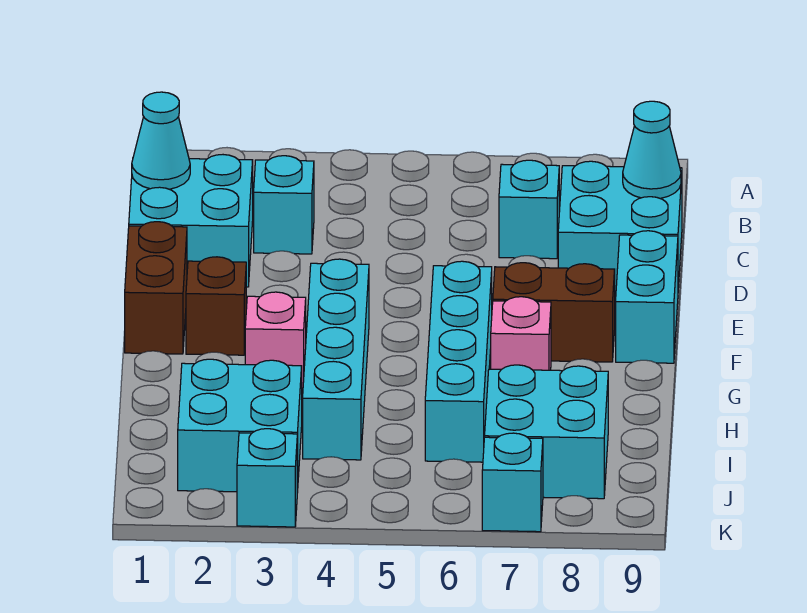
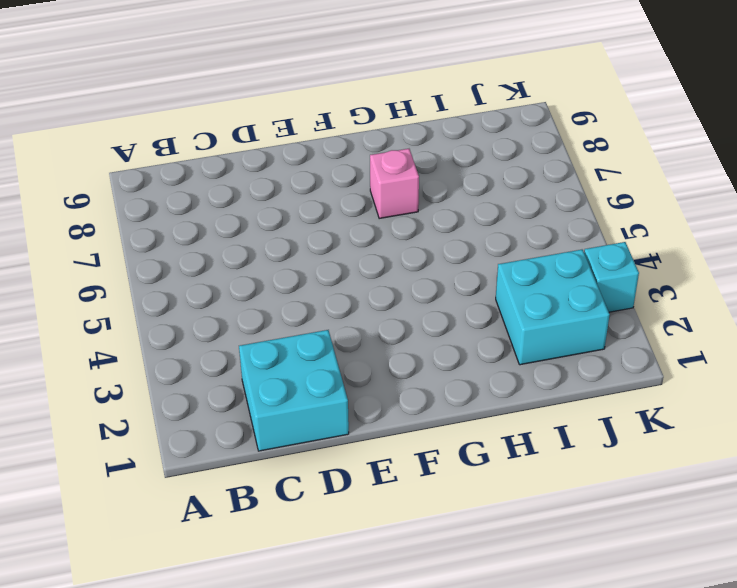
none -> cyan brick C3 level 1
none -> cyan brick C7 level 1
none -> cyan brick C8:D9 level 1

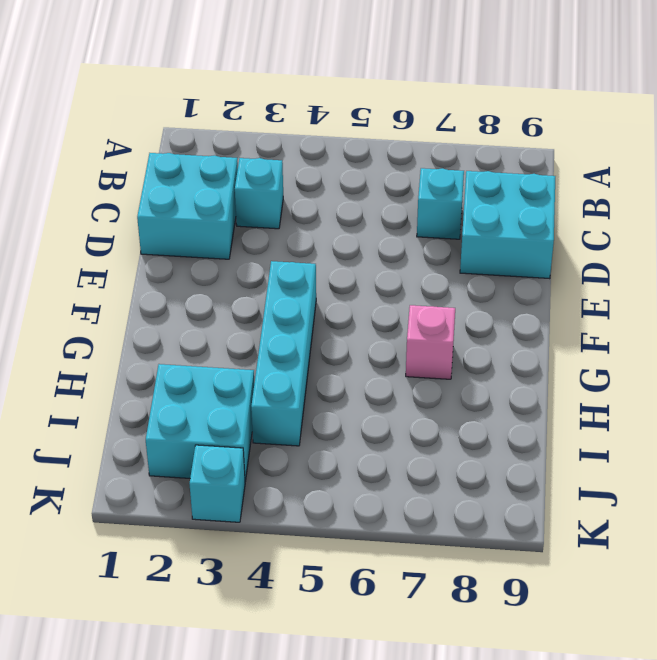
none -> brown brick E1:F1 level 1
none -> cyan brick E9:F9 level 1
none -> brown brick F2 level 1

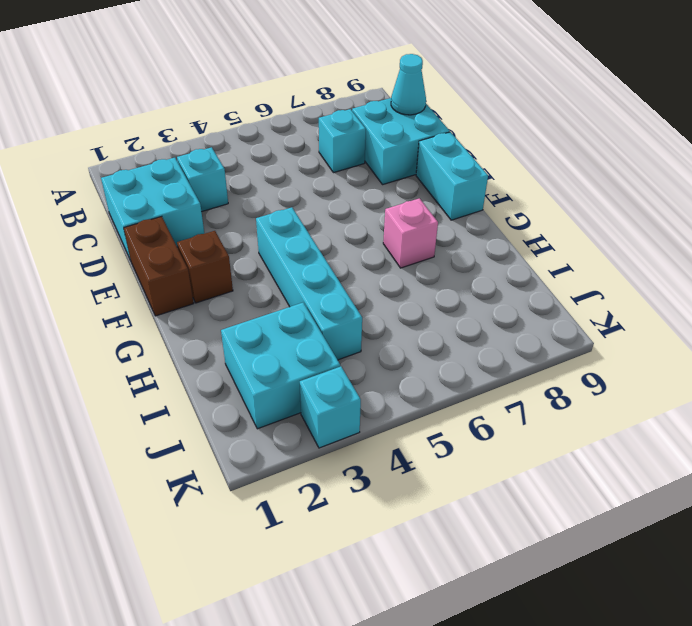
none -> cyan brick F6:I6 level 1
none -> brown brick F7:F8 level 1
none -> pink brick G3 level 1

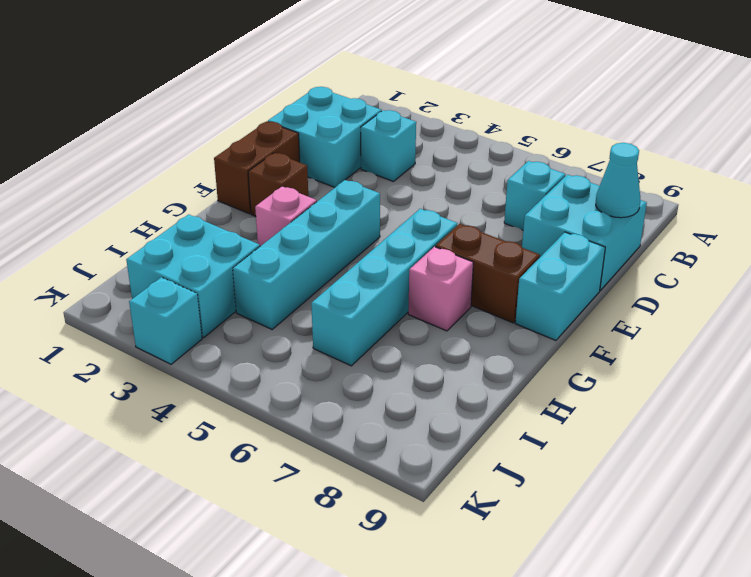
none -> cyan brick I7:J8 level 1
none -> cyan brick K7 level 1
none -> cyan cone C1 level 2

